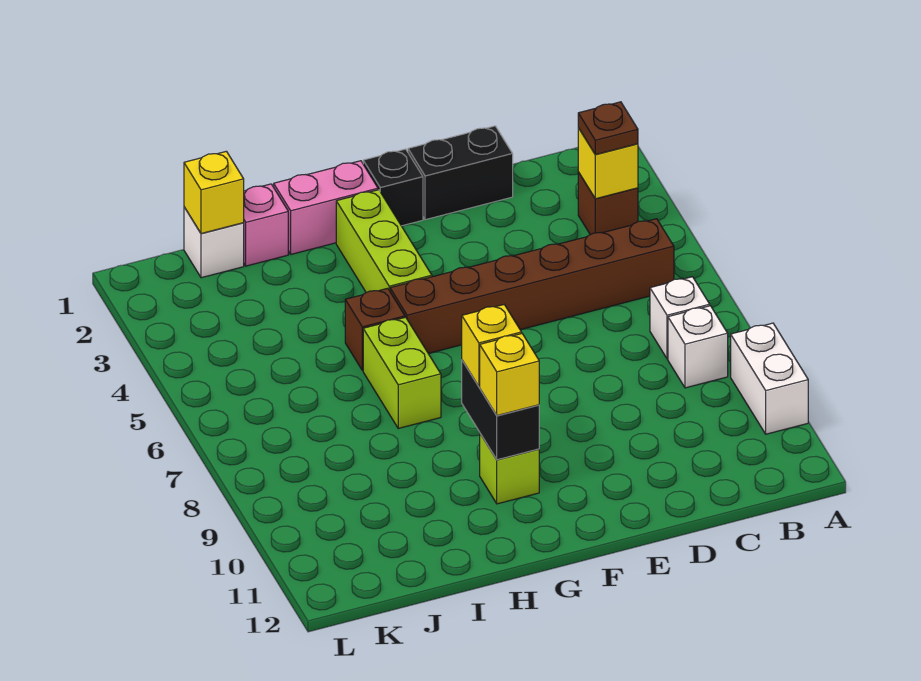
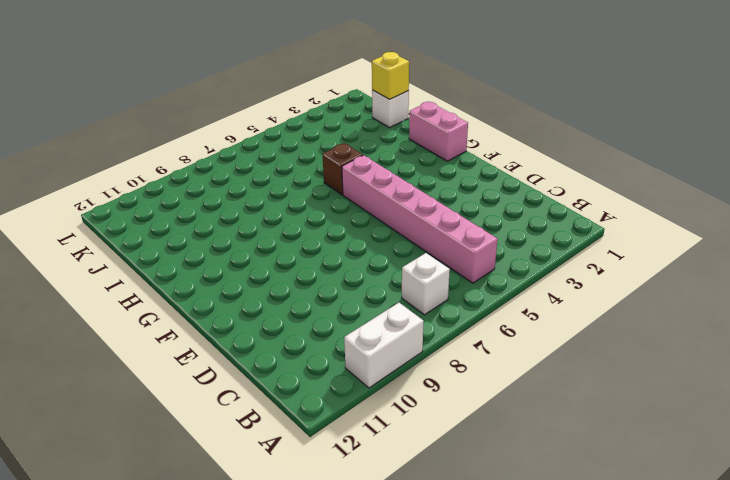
pink brick B5:G5 level 1 -> brown brick B5:G5 level 1
none -> brown brick B3 level 1
none -> white brick B8 level 1
none -> black brick D1:E1 level 1

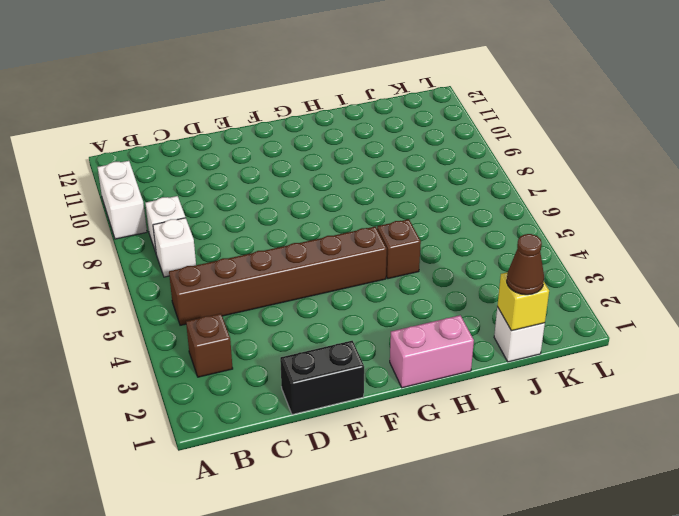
brown cone J1 level 3 -> none
none -> black brick F1 level 1
none -> lime brick G2:G4 level 1
none -> lime brick G10 level 1

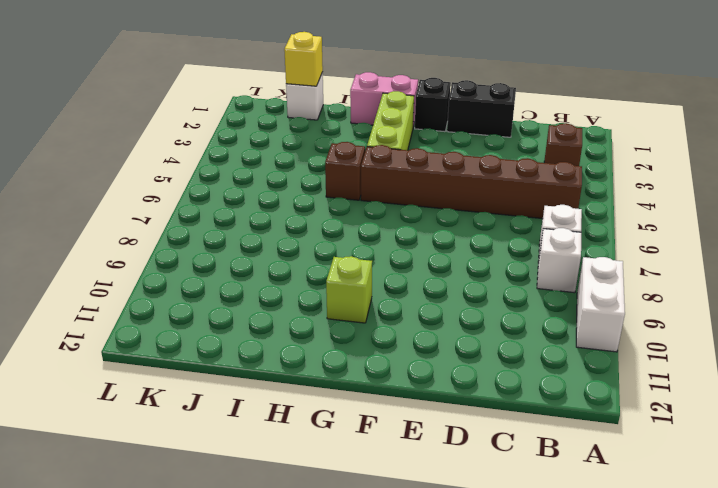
none -> lime brick H6:H7 level 1
none -> pink brick I1 level 1
none -> yellow brick B3 level 2

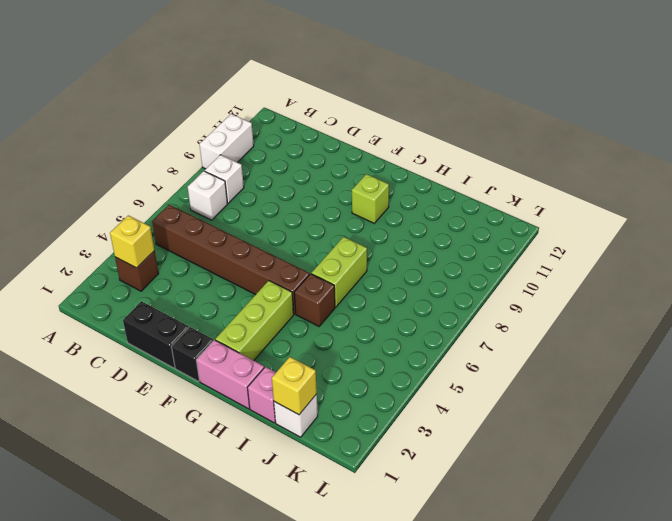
none -> black brick G9:G10 level 2
none -> brown plate B3 level 3
none -> yellow brick G9 level 3

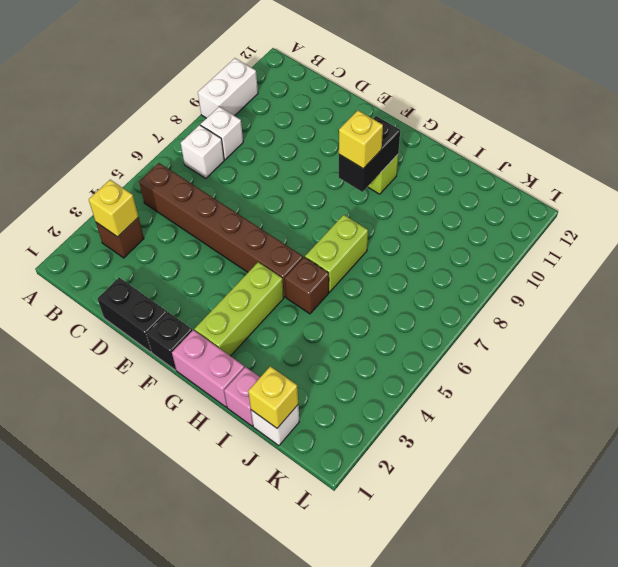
none -> brown plate B3 level 3
none -> yellow brick G10 level 3

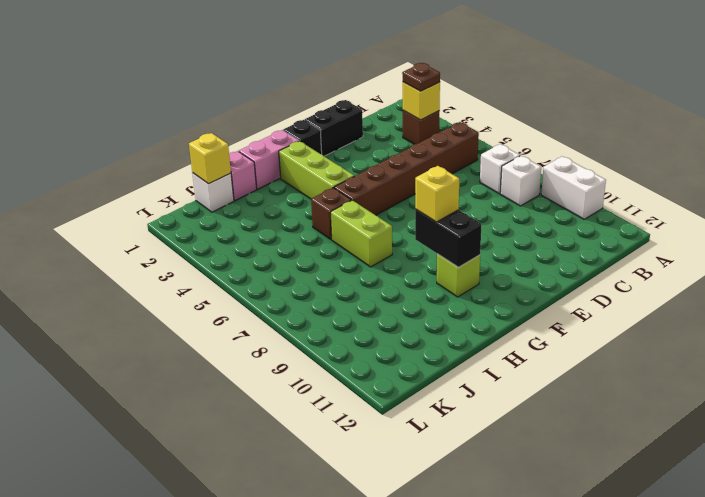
none -> yellow brick G10 level 3

